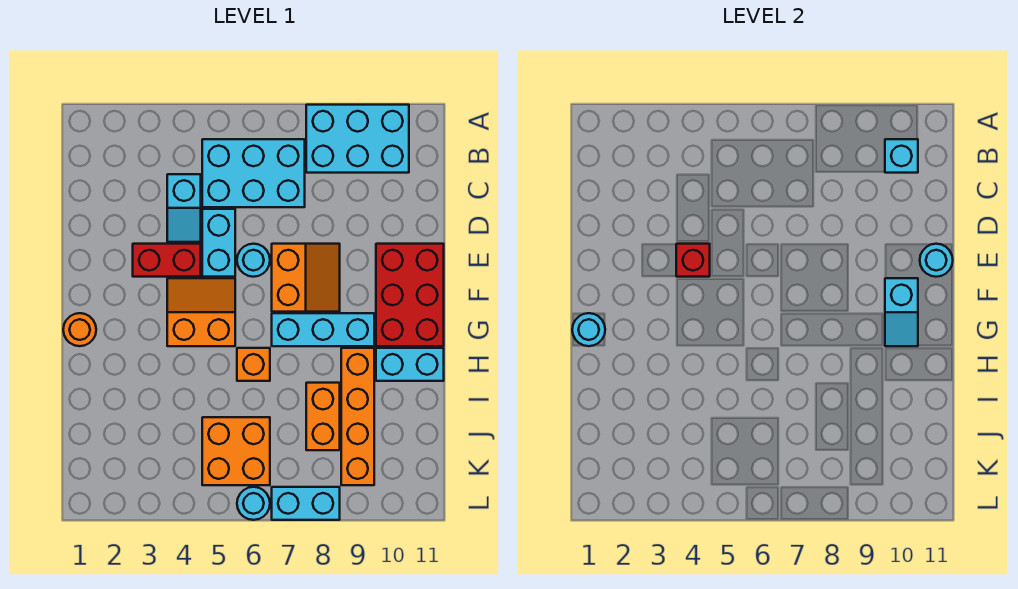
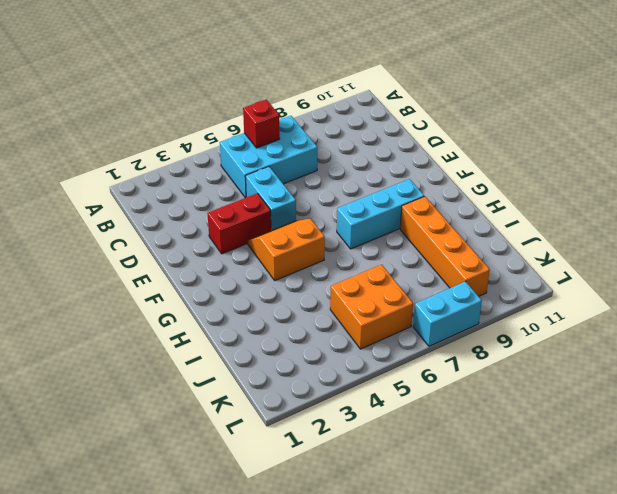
red brick B6 level 2 -> red brick E4 level 2
none -> cyan brick A8:B10 level 1
none -> cyan slope C4:D4 level 1 top C
none -> cyan round brick E6 level 1

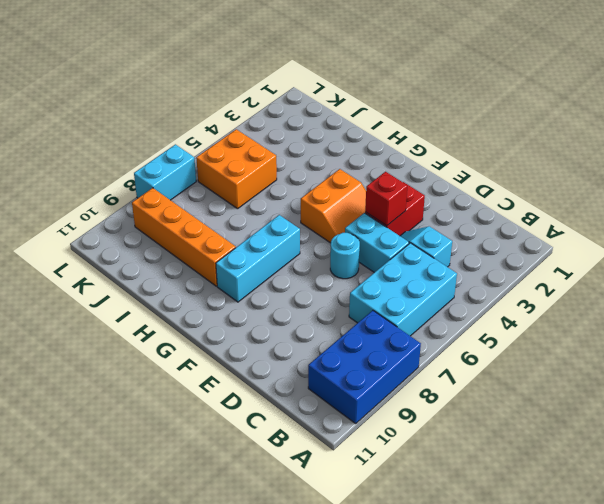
blue brick A8:B10 level 1 -> cyan brick A8:B10 level 1
none -> orange slope E7:F8 level 1 top 7
none -> red brick E10:G11 level 1
none -> orange round brick G1 level 1

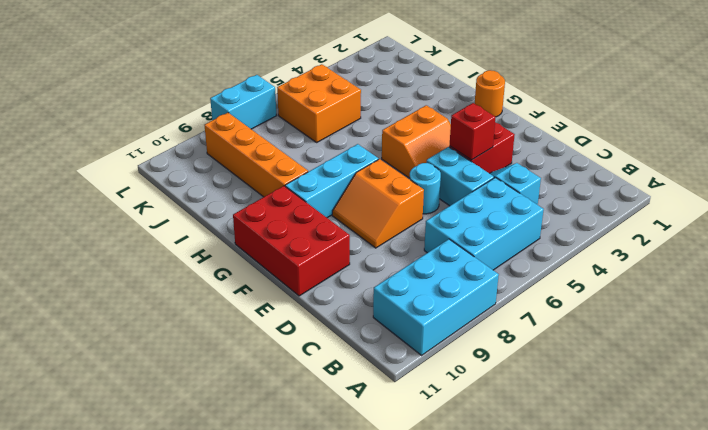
none -> orange brick H6 level 1
none -> cyan brick H10:H11 level 1
none -> orange brick I8:J8 level 1

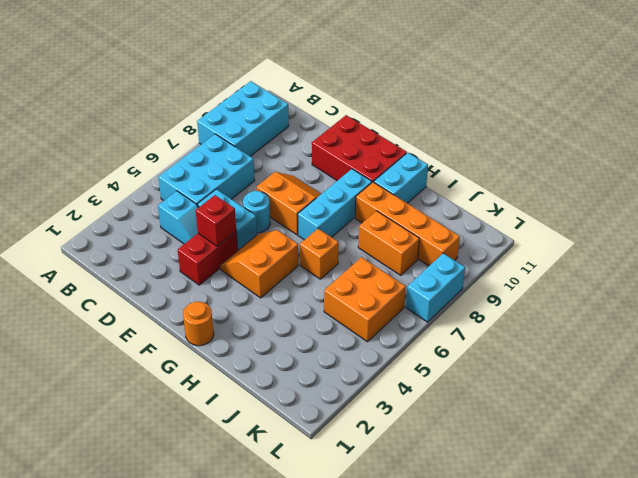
none -> cyan round brick L6 level 1
none -> cyan brick B10 level 2
none -> cyan round brick E11 level 2

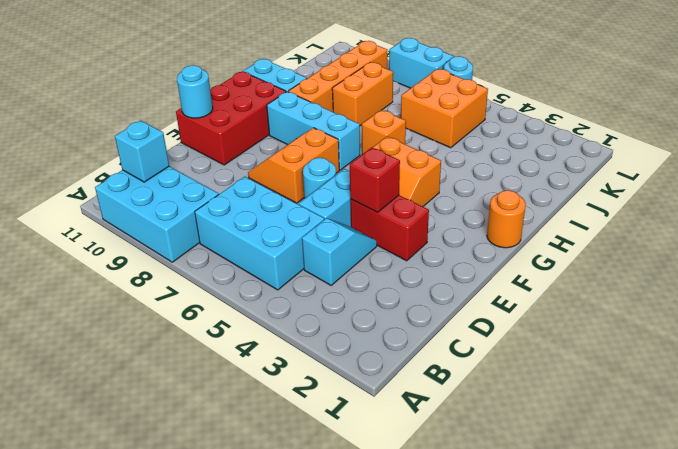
none -> cyan slope F10:G10 level 2 top F
none -> cyan round brick G1 level 2

